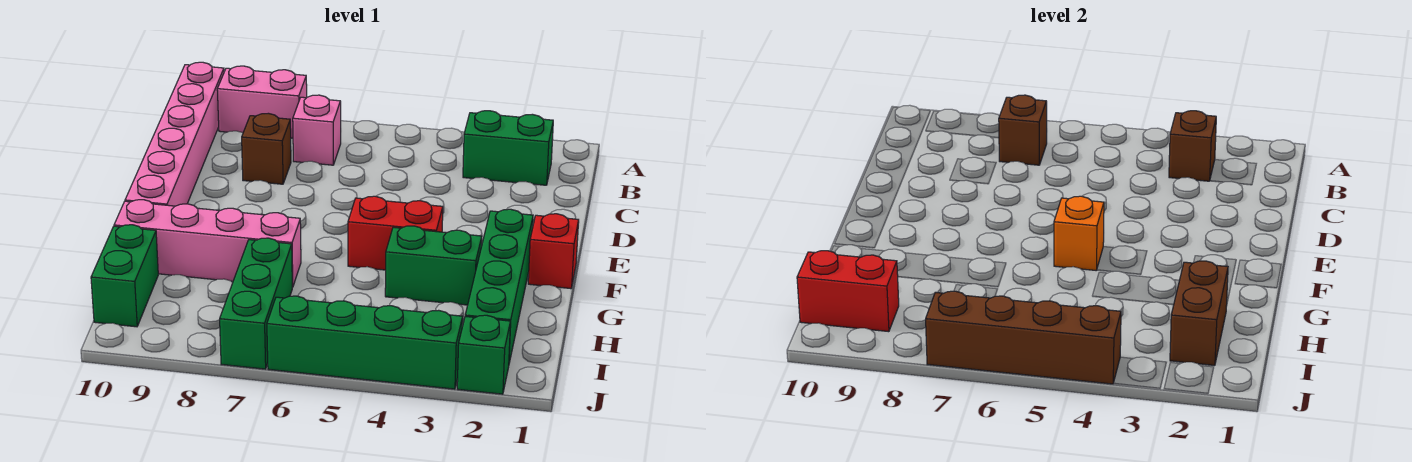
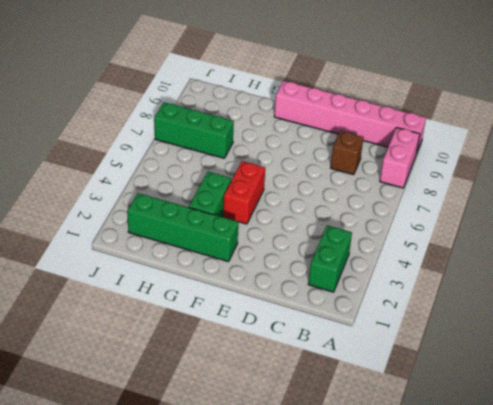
none -> pink brick B7 level 1
none -> red brick F1 level 1
none -> pink brick G7:G10 level 1

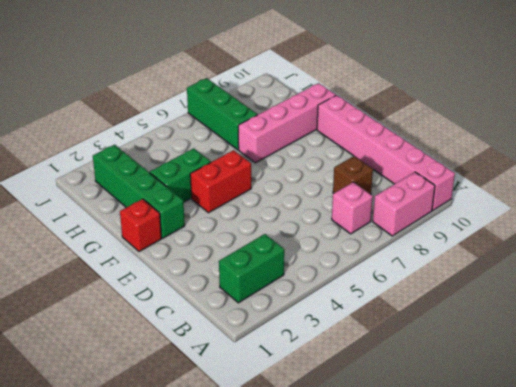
none -> green brick H10:I10 level 1
none -> green brick J2 level 1
none -> green brick J3:J6 level 1

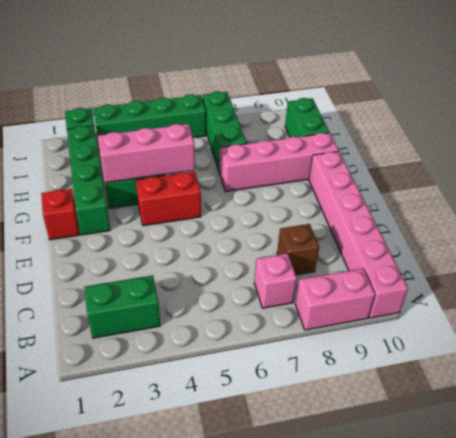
pink brick G3:G5 level 2 -> none
none -> brown brick B3 level 2
none -> brown brick B7 level 2
none -> orange brick F5 level 2

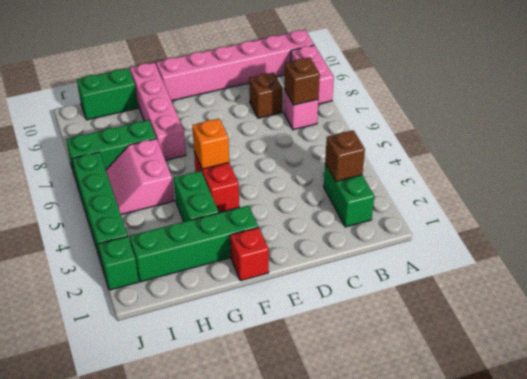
pink slope H5:I6 level 1 top H -> none
none -> brown brick H2:I2 level 2
none -> red brick I9:I10 level 2
none -> brown brick J4:J7 level 2

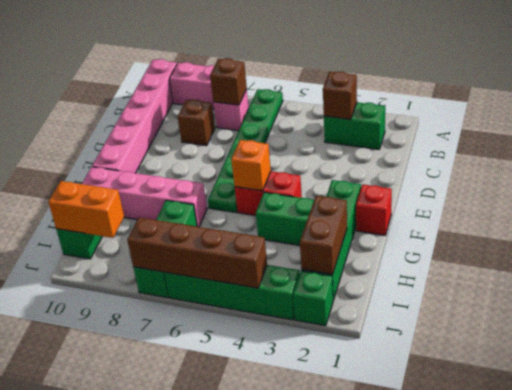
green plate A6:F6 level 1 -> none
orange brick I9:I10 level 2 -> red brick I9:I10 level 2

